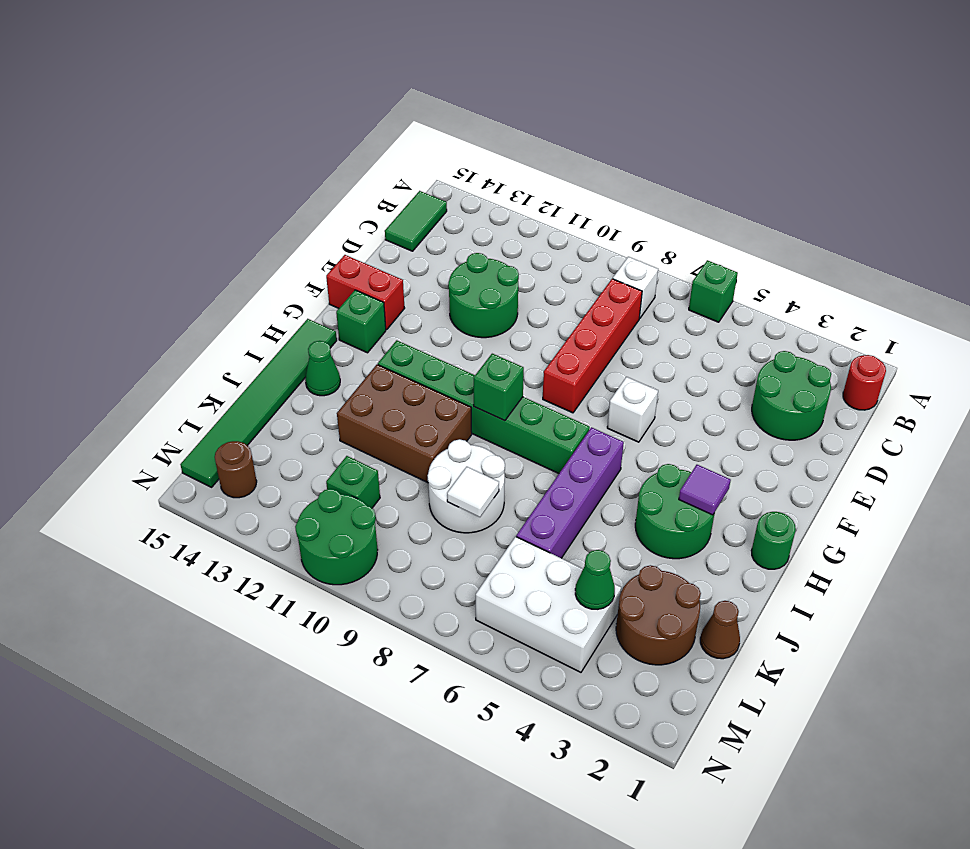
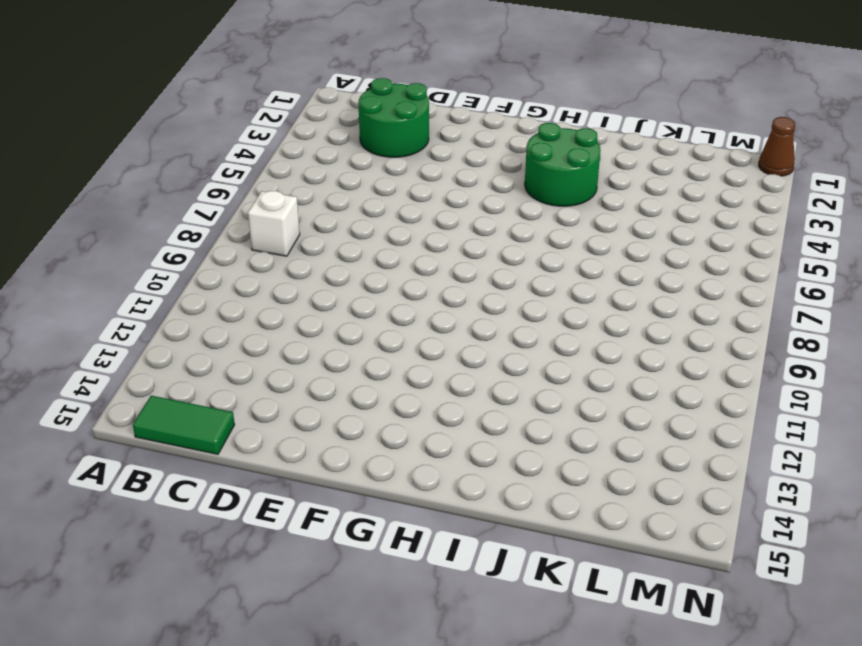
brown cone N1 level 1 -> brown cone K1 level 1
none -> green brick A6 level 1
none -> red round brick B1 level 1
none -> red brick C8:F8 level 1

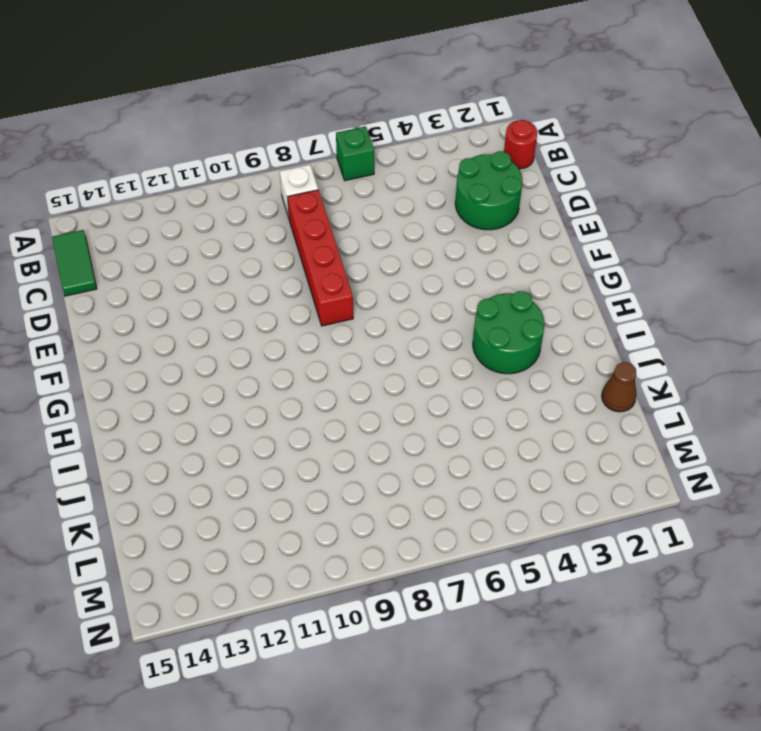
none -> green round brick D11:E12 level 1
none -> white brick F6 level 1
none -> red brick F14:F15 level 1

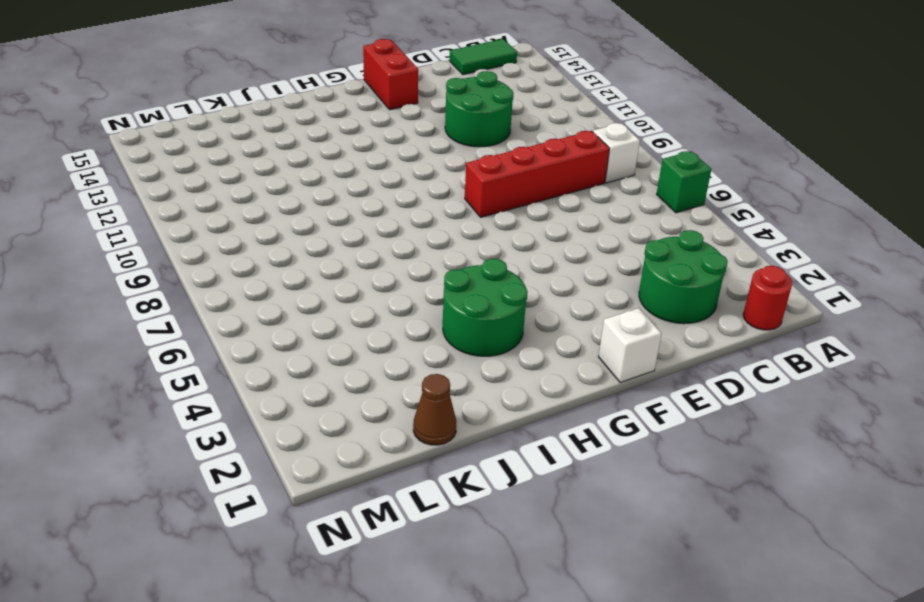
white brick F1 level 1 -> white brick F6 level 1
none -> green brick G14 level 1
none -> green round brick H1 level 1
none -> purple brick H6:K6 level 1

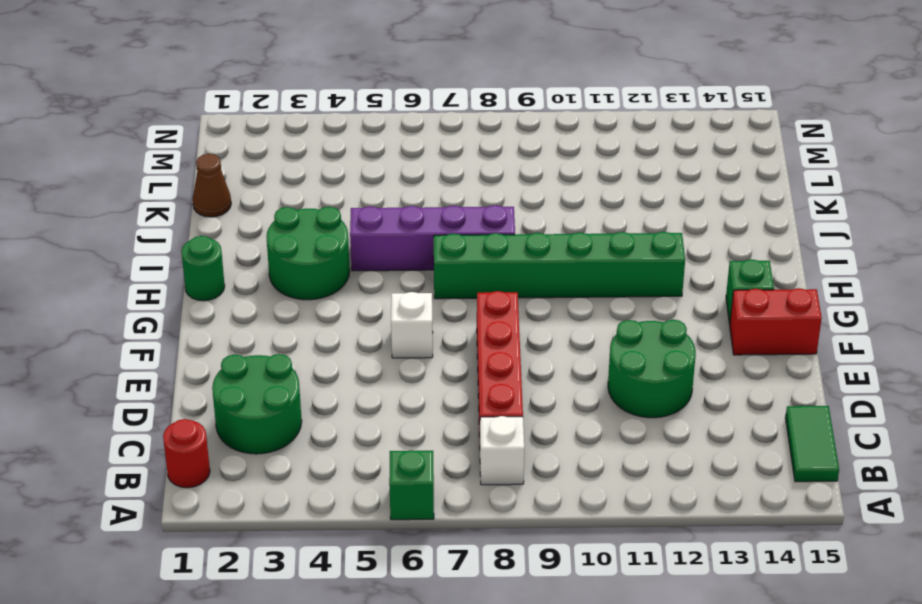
purple brick I5:I8 level 1 -> purple brick H6:K6 level 1
none -> green tile H15:M15 level 1
none -> brown brick I10:J12 level 1
none -> green cone I14 level 1

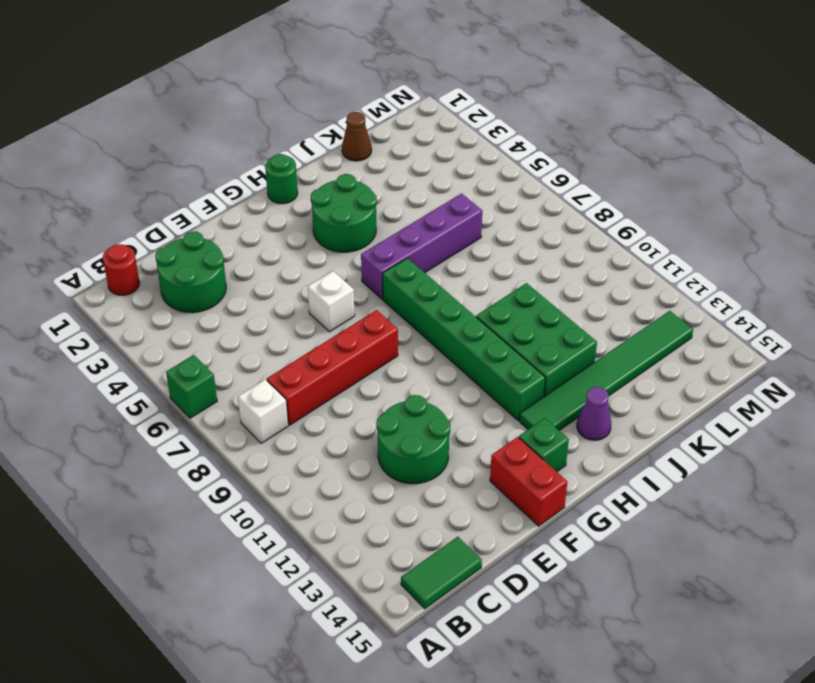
green tile H13:M13 level 1 -> green tile H15:M15 level 1
green brick I10:J12 level 1 -> brown brick I10:J12 level 1
purple cone I14 level 1 -> green cone I14 level 1
none -> white round brick J8:K9 level 1
none -> brown round brick K2:L3 level 1
none -> white brick L4:M6 level 1

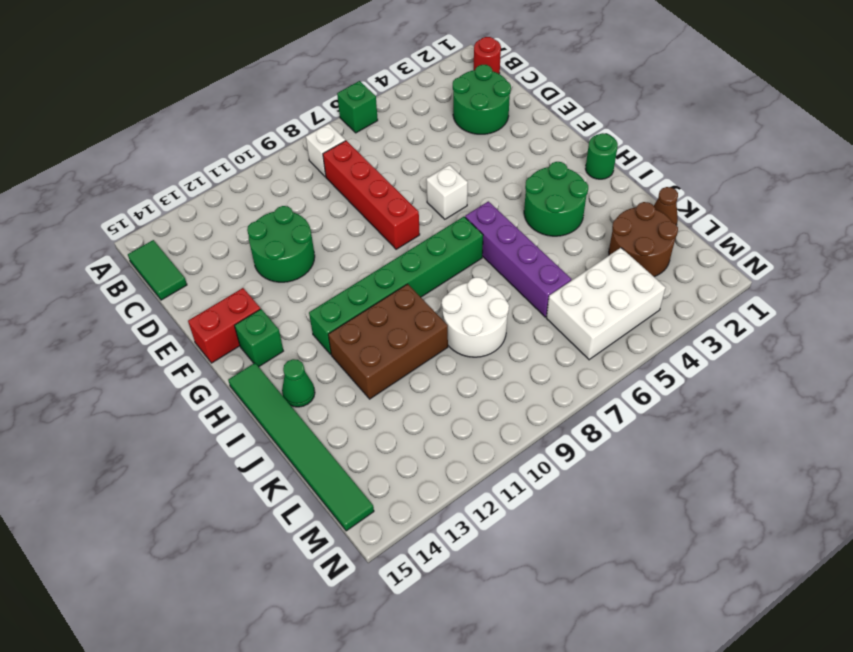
none -> green brick L11 level 1
none -> green round brick M10:N11 level 1
none -> brown round brick M14 level 1

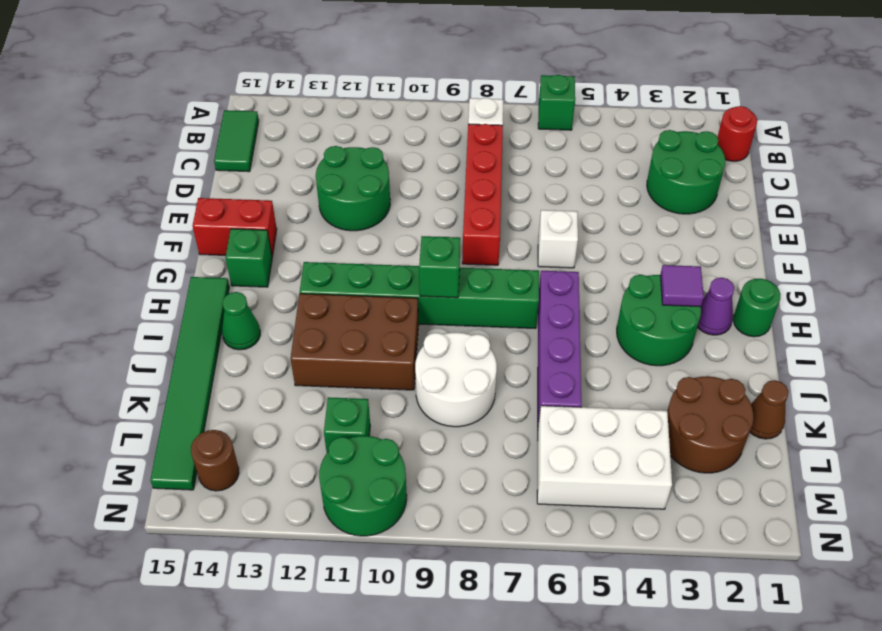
purple cone H2 level 1 -> none
none -> white tile K8 level 2
none -> green cone L4 level 2

